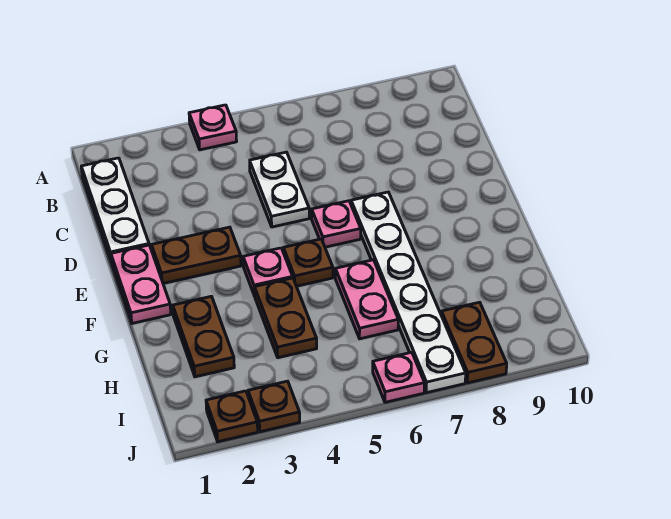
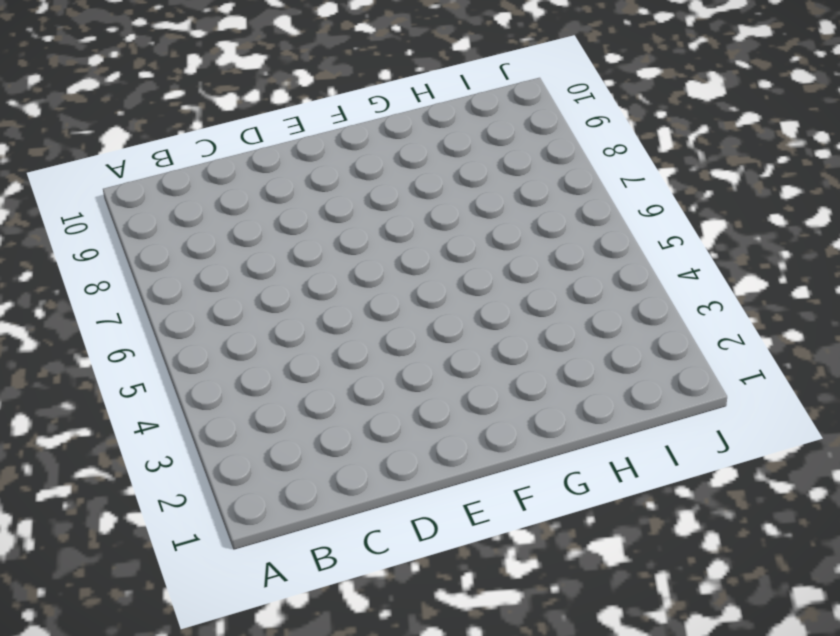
none -> pink plate A4 level 1
none -> white plate B1:D1 level 1
none -> white plate C5:D5 level 1

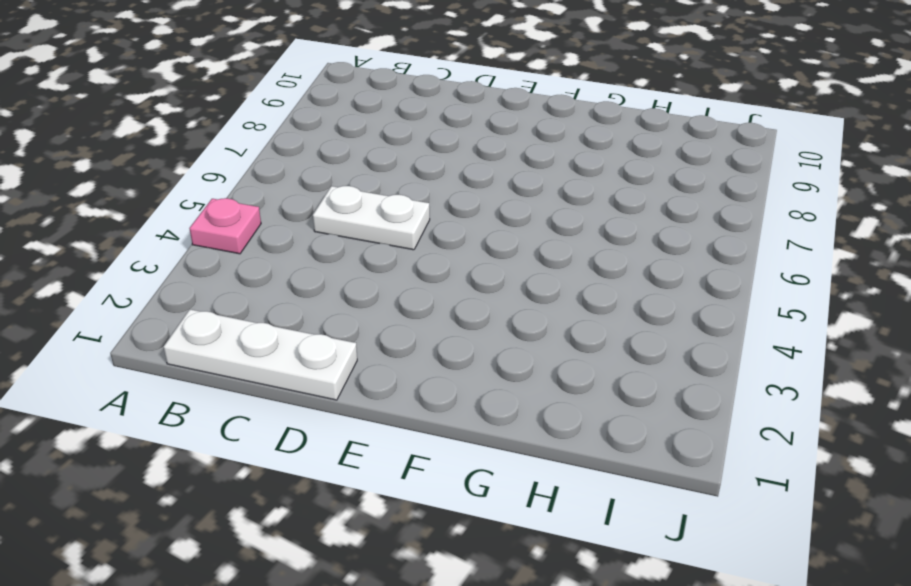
none -> pink plate E1:F1 level 1
none -> brown plate E2:E3 level 1
none -> pink plate E6 level 1

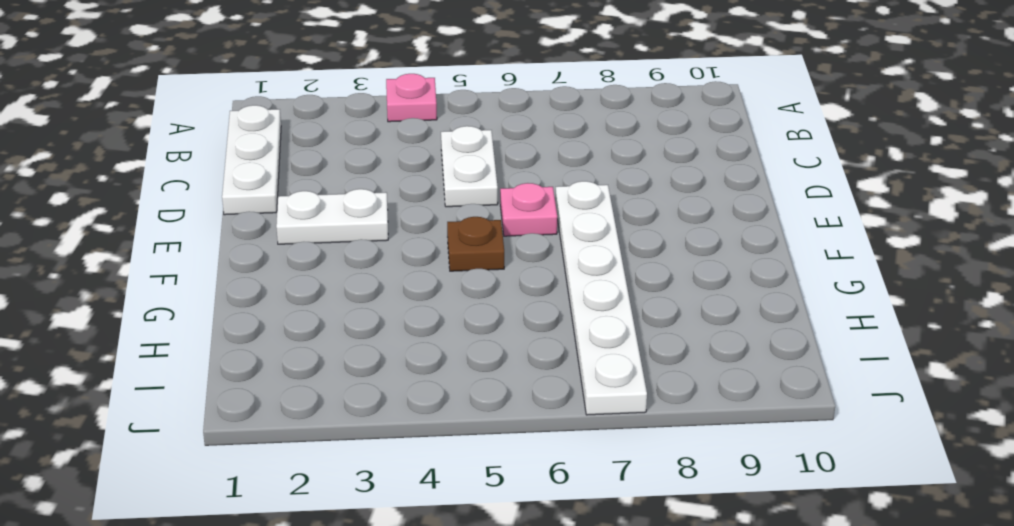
white plate E2:E3 level 1 -> brown plate E2:E3 level 1
none -> pink plate E1:F1 level 1
none -> pink plate F4 level 1
none -> brown plate G2:H2 level 1

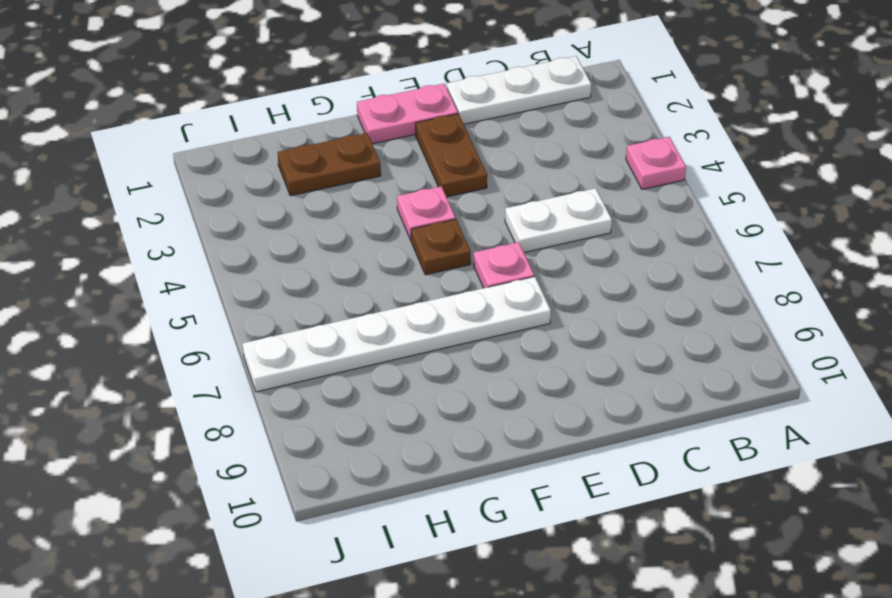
none -> brown plate G4:H4 level 1
none -> pink plate G6:H6 level 1
none -> brown plate I8:J8 level 1

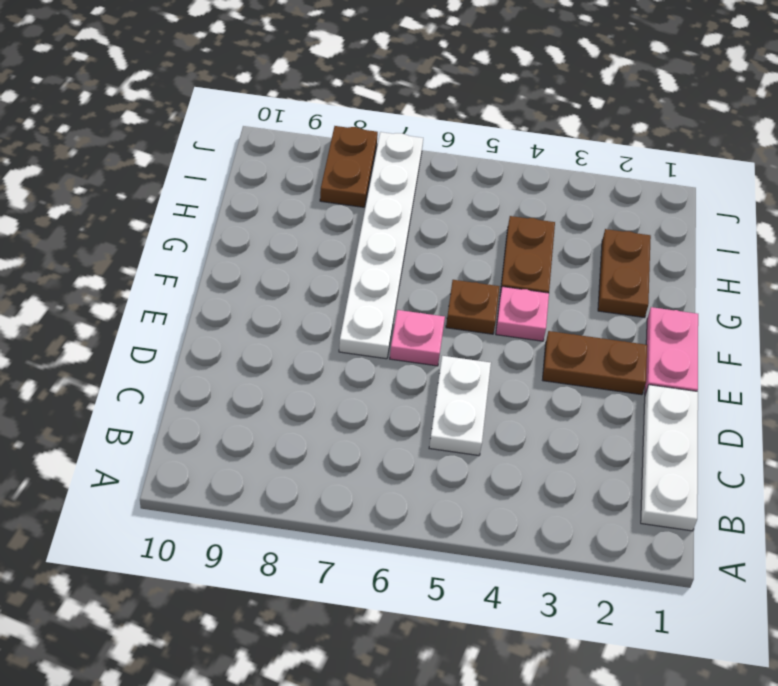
none -> pink plate A4 level 1
none -> pink plate G6:H6 level 1
none -> brown plate J2 level 1

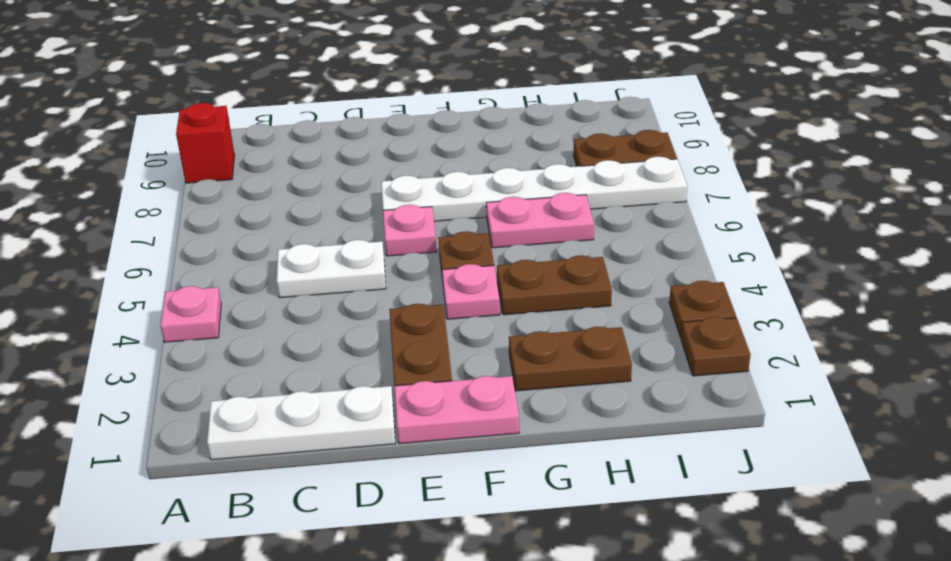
red brick A9 level 1 -> none
none -> pink plate J6 level 1

